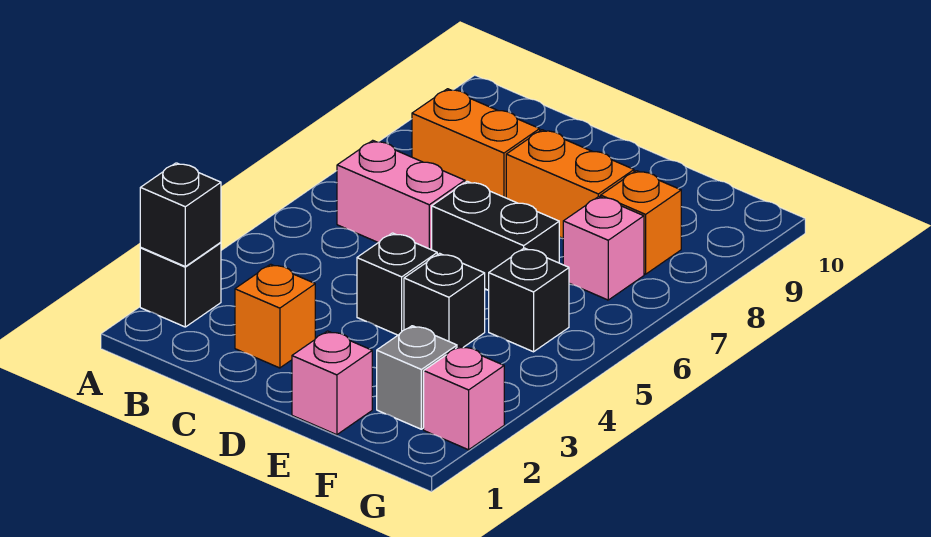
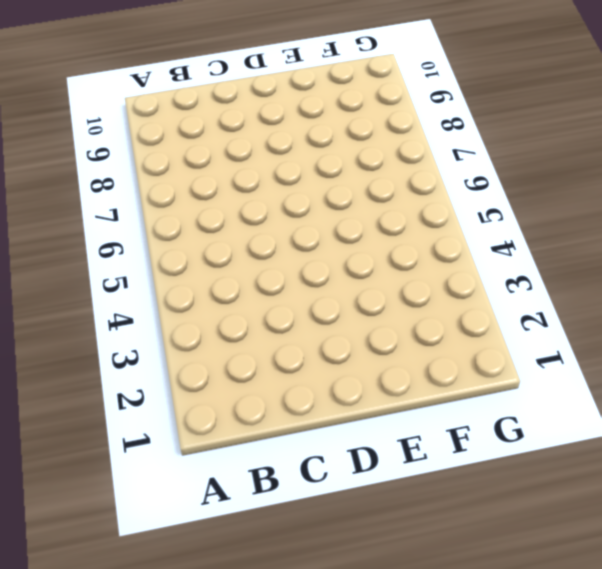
none -> black brick A2 level 1
none -> pink brick B6:C6 level 1
none -> orange brick B8:C8 level 1

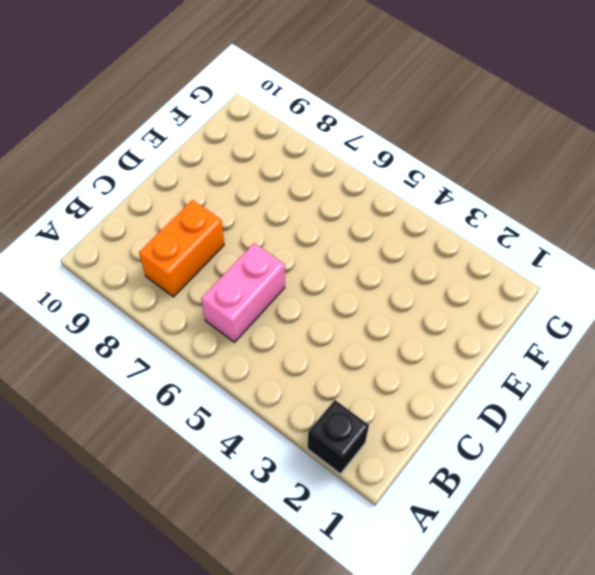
none -> orange brick C2 level 1
none -> black brick D4 level 1
none -> black brick D6:E6 level 1

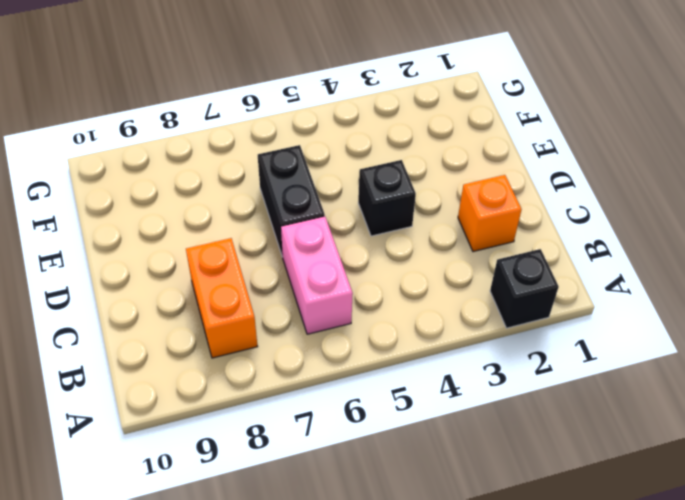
none -> orange brick D8:E8 level 1
none -> pink brick E1 level 1
none -> black brick E4 level 1

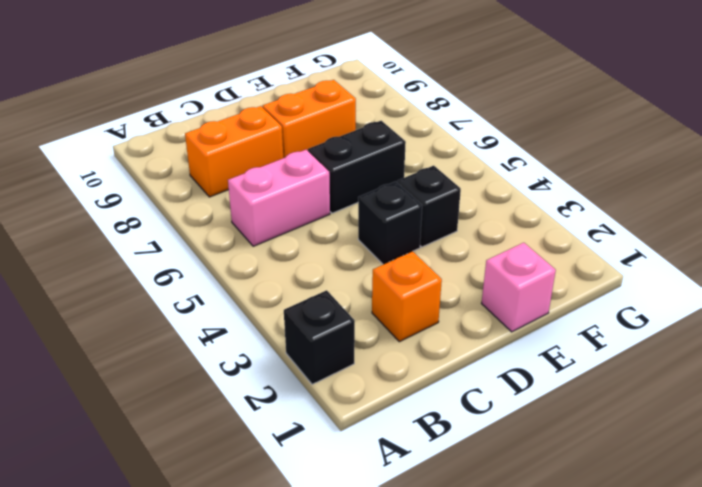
none -> grey brick F2 level 1
none -> black brick F5 level 1
none -> pink brick F7 level 1

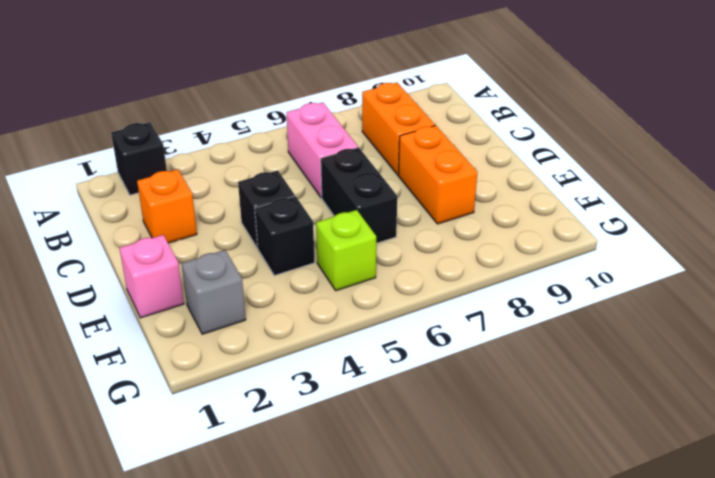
lime brick F5 level 1 -> black brick F5 level 1
none -> pink brick F7 level 1
none -> orange brick F8 level 1
none -> pink brick G2 level 1

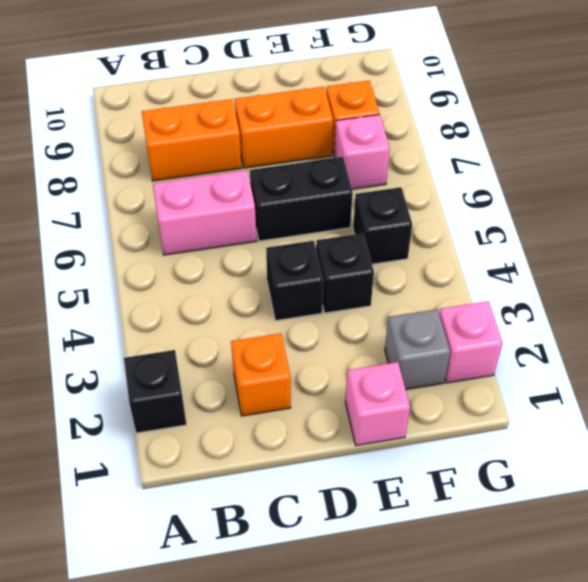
none -> black brick A2 level 2

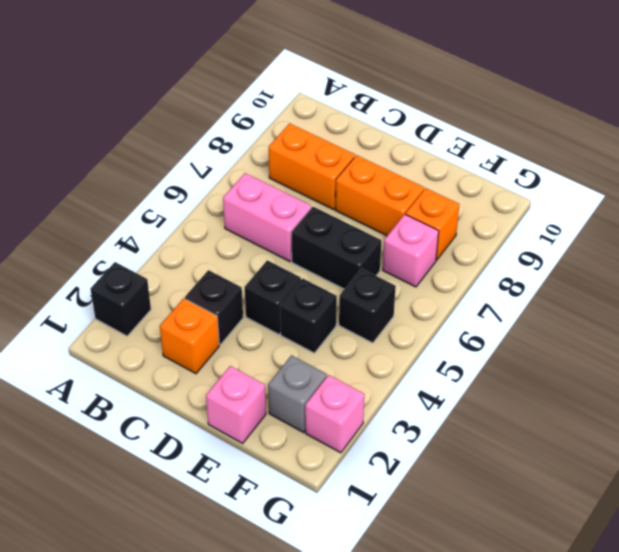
black brick C3 level 1 -> black brick A2 level 2

